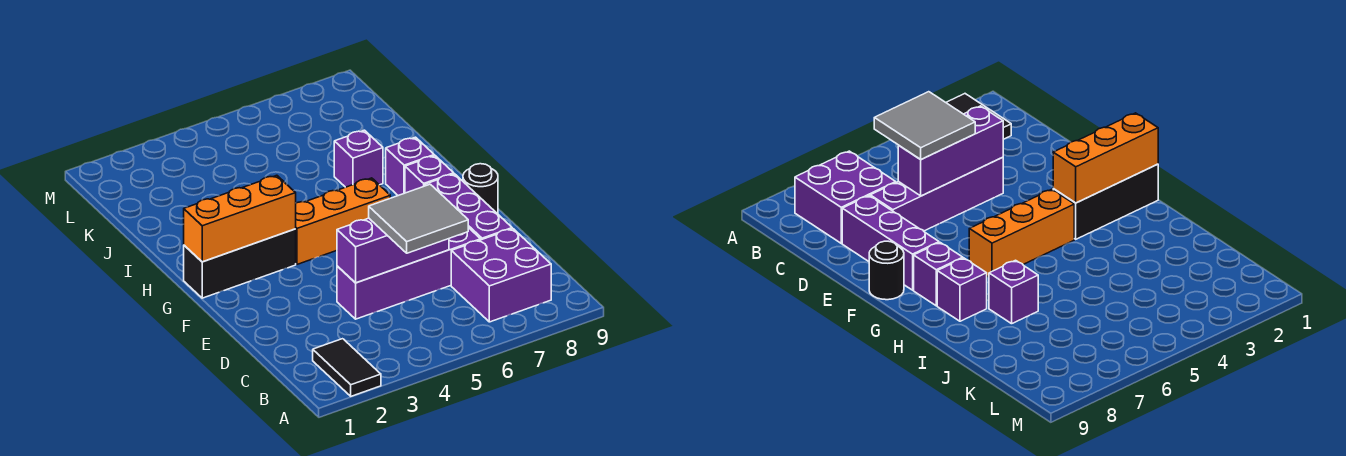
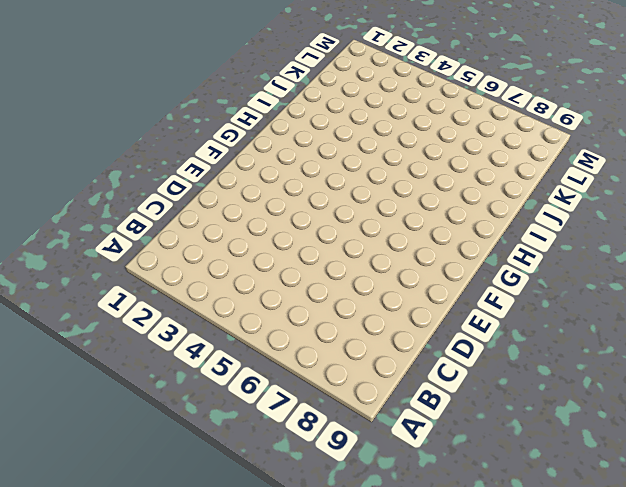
none -> black tile A2:B2 level 1
none -> purple brick B7:C8 level 1
none -> purple brick D4:D7 level 1

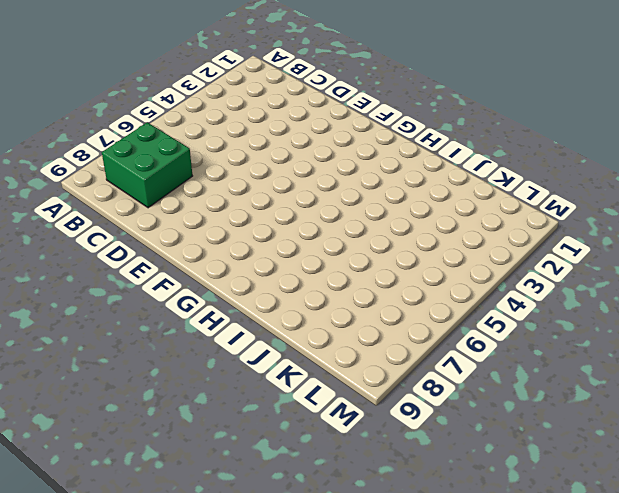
green brick B7:C8 level 1 -> purple brick B7:C8 level 1
none -> black tile A2:B2 level 1
none -> purple brick D4:D7 level 1
none -> purple brick D8:F8 level 1

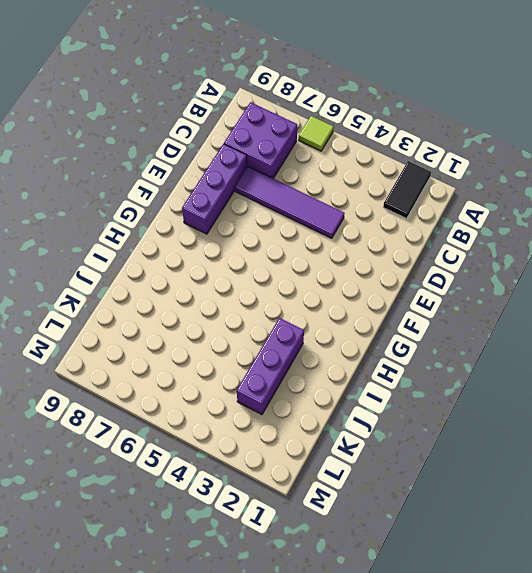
lime tile A6 level 1 -> none
purple tile D4:D7 level 1 -> purple brick D4:D7 level 1
purple brick I3:K3 level 1 -> purple brick D4:D6 level 2
none -> black round brick F9 level 1
none -> black brick G1:G3 level 1
none -> orange brick G4:G6 level 1

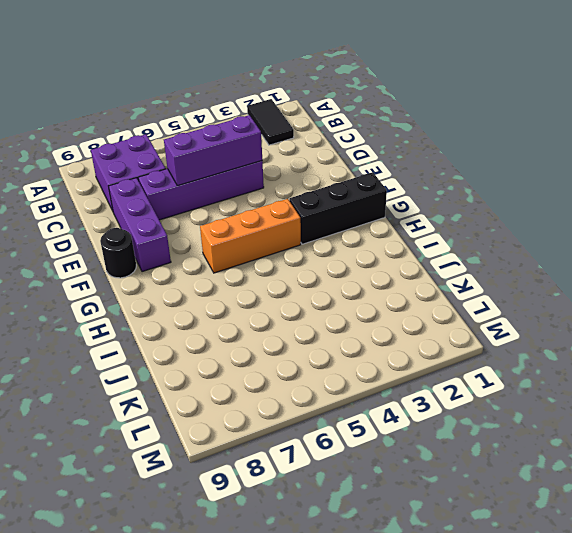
none -> purple brick G8 level 1
none -> purple brick H8 level 1
none -> purple brick I7 level 1

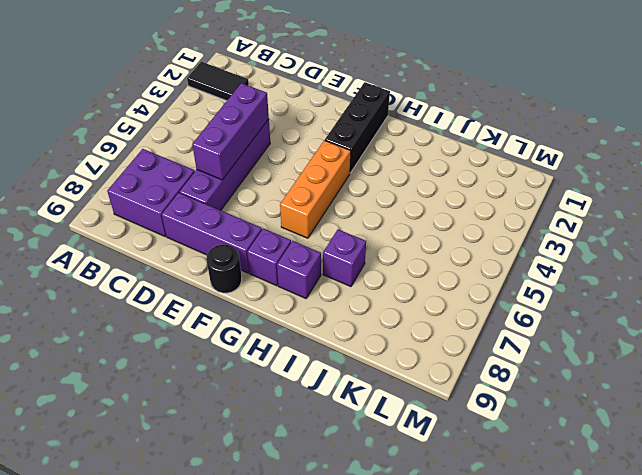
none -> orange brick G1:G3 level 2
none -> grey tile C5:D6 level 3

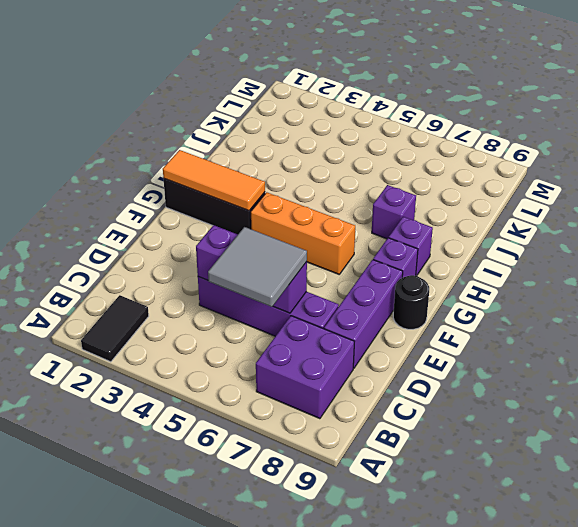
orange tile G1:G3 level 2 -> orange brick G1:G3 level 2

